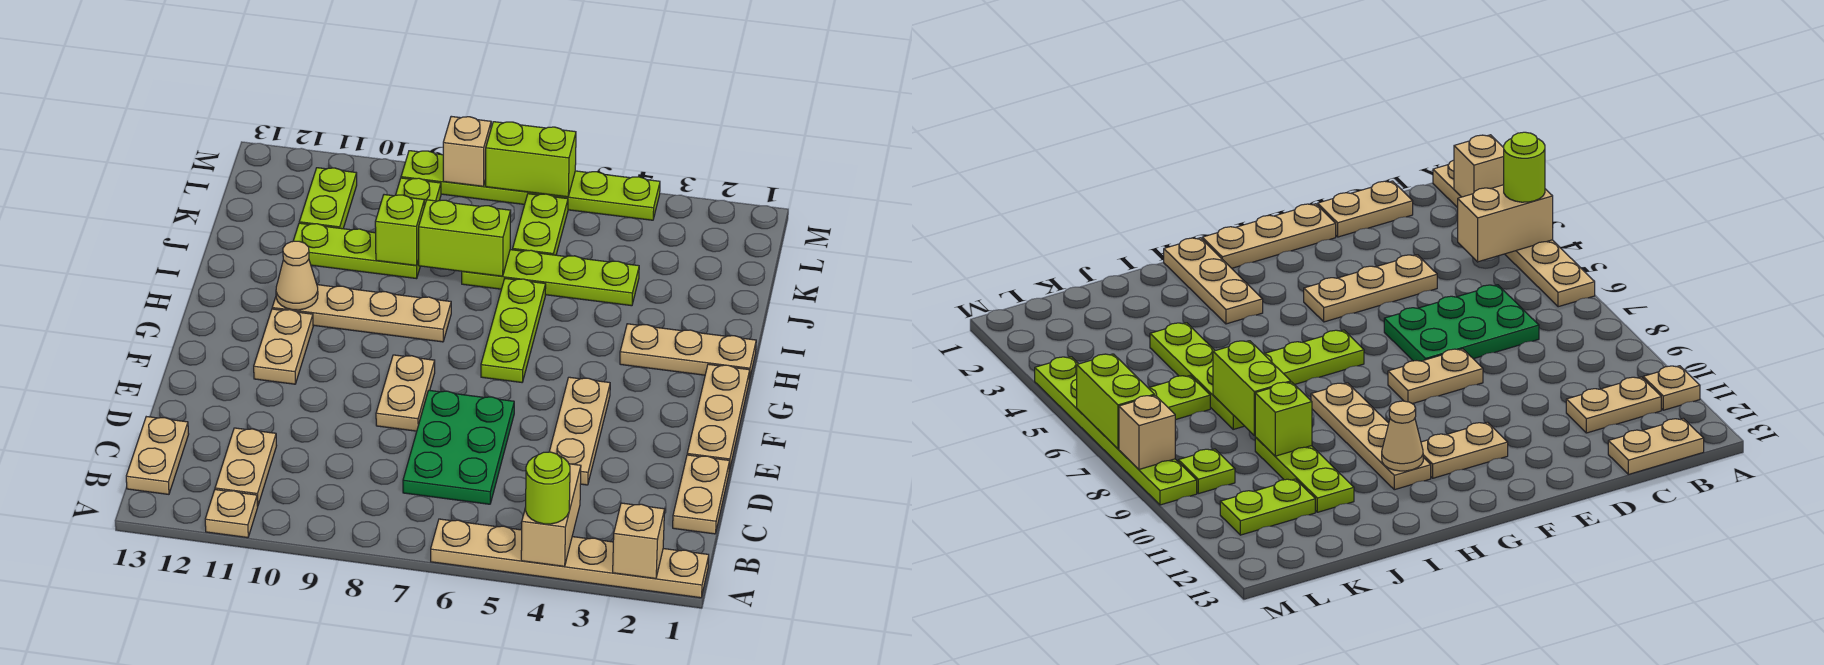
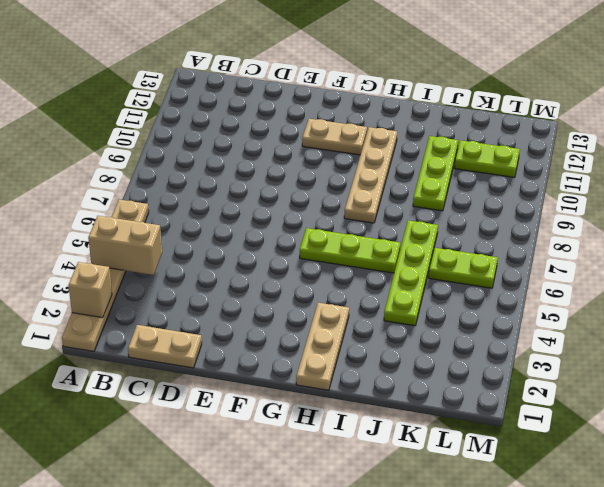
none -> tan plate A11 level 1
none -> tan plate B11:C11 level 1
none -> tan plate B13:C13 level 1

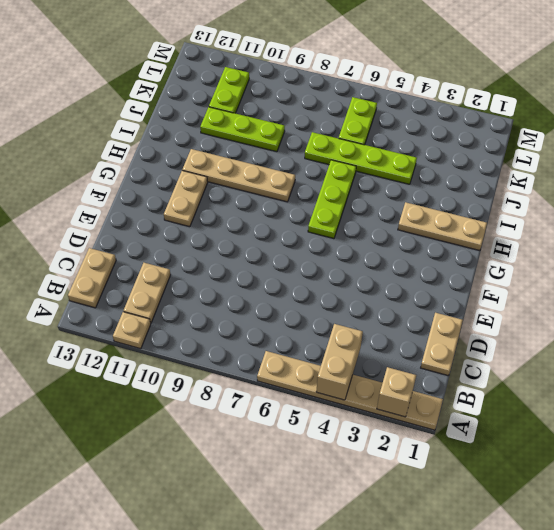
none -> green plate C6:E7 level 1
none -> tan plate D4:F4 level 1
none -> tan plate E1:G1 level 1

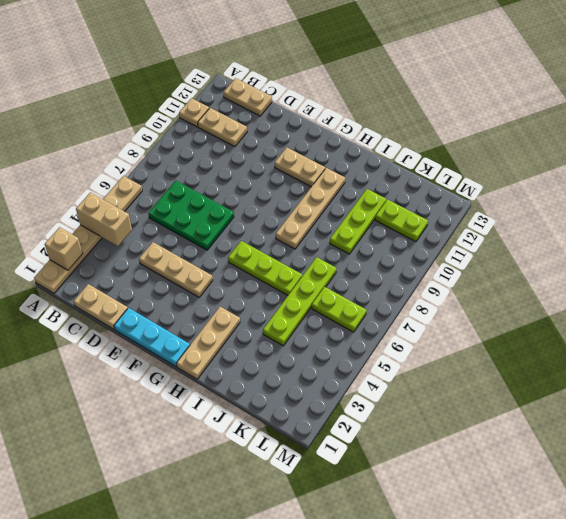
cyan plate E1:G1 level 1 -> tan plate E1:G1 level 1
none -> tan plate E8:F8 level 1
none -> lime plate L9 level 1
none -> lime plate M4:M9 level 1

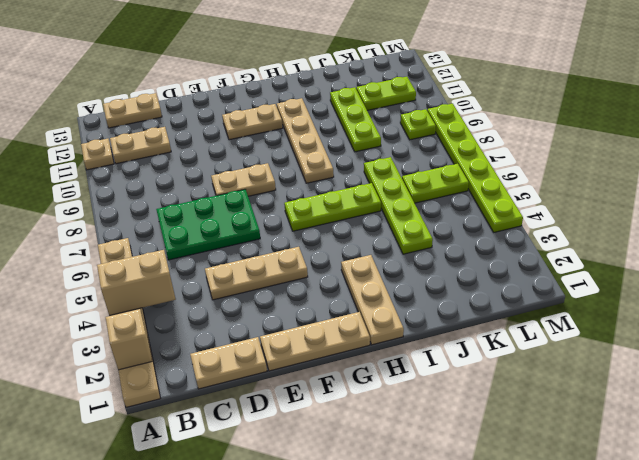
none -> tan cone H11 level 2
none -> lime brick J7:J8 level 2
none -> lime brick J9 level 2

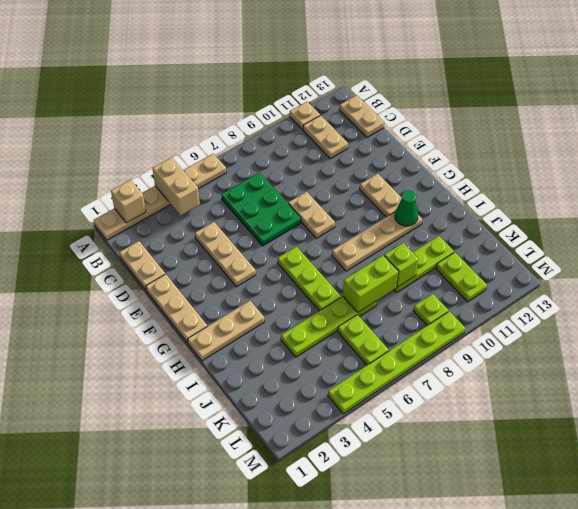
green cone H11 level 2 -> tan cone H11 level 2
none -> lime brick M6:M7 level 2
none -> tan brick M8 level 2
none -> lime round brick A4 level 3

